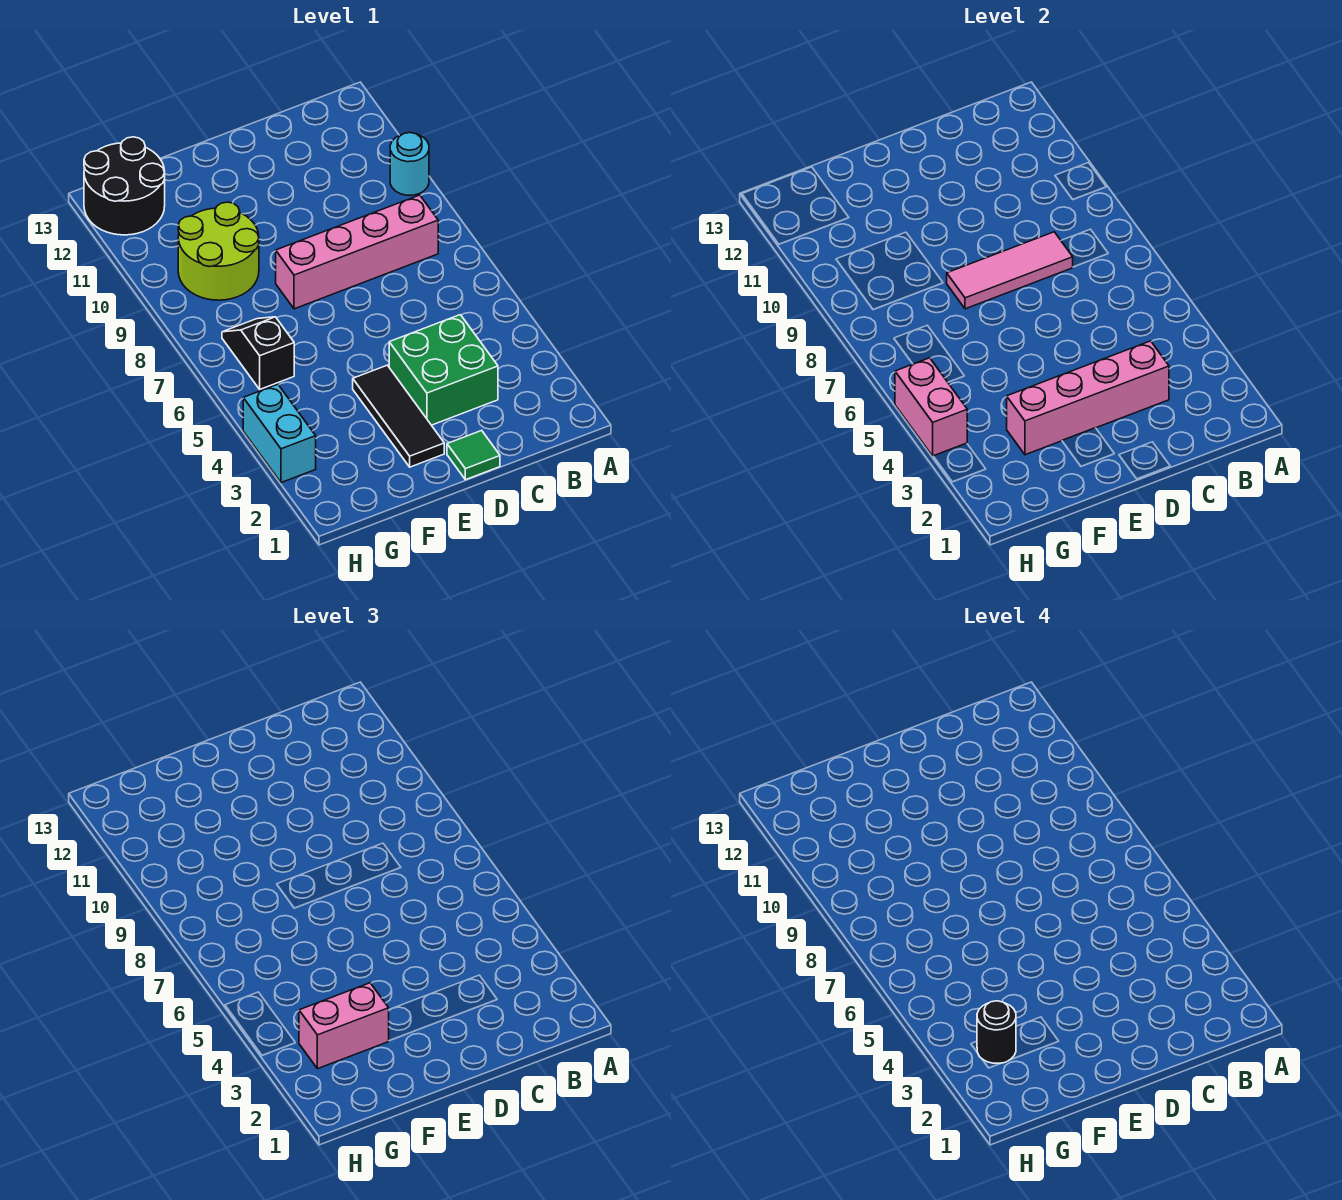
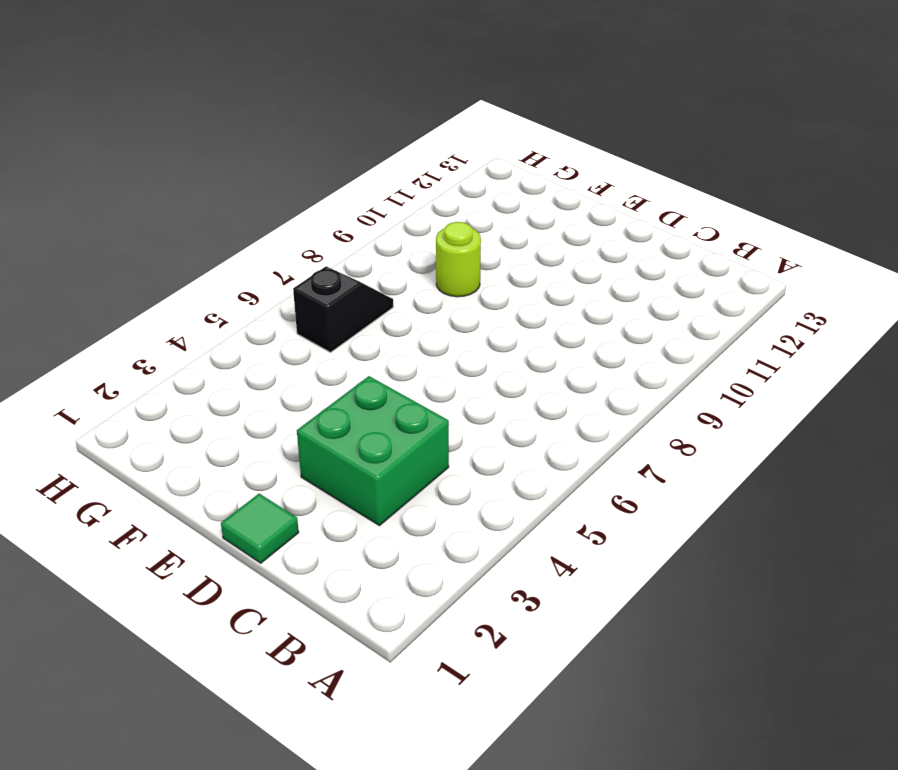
lime round brick F9 level 1 -> lime round brick F9:G10 level 1
none -> cyan round brick A10 level 1
none -> pink brick B8:E8 level 1
none -> black tile E2:E4 level 1

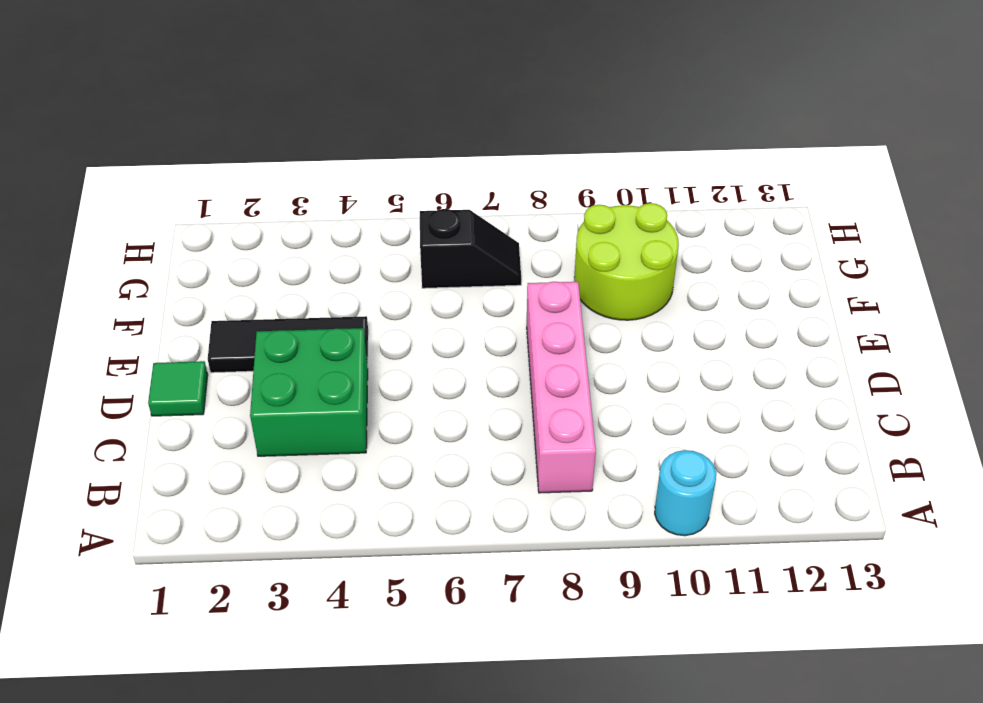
none -> black round brick G12:H13 level 1
none -> cyan brick H3:H4 level 1
none -> pink brick C3:F3 level 2

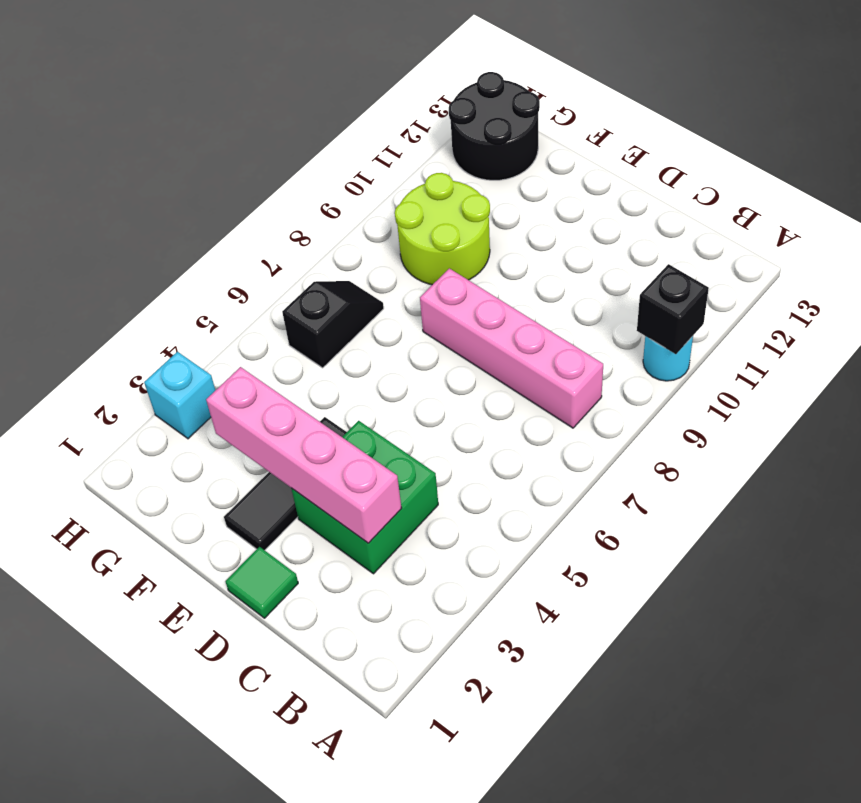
black brick A10 level 2 -> none
cyan brick H3 level 1 -> cyan brick H3:H4 level 1
none -> pink tile C8:E8 level 2
none -> pink brick H4:H5 level 2
none -> pink brick F3:G3 level 3

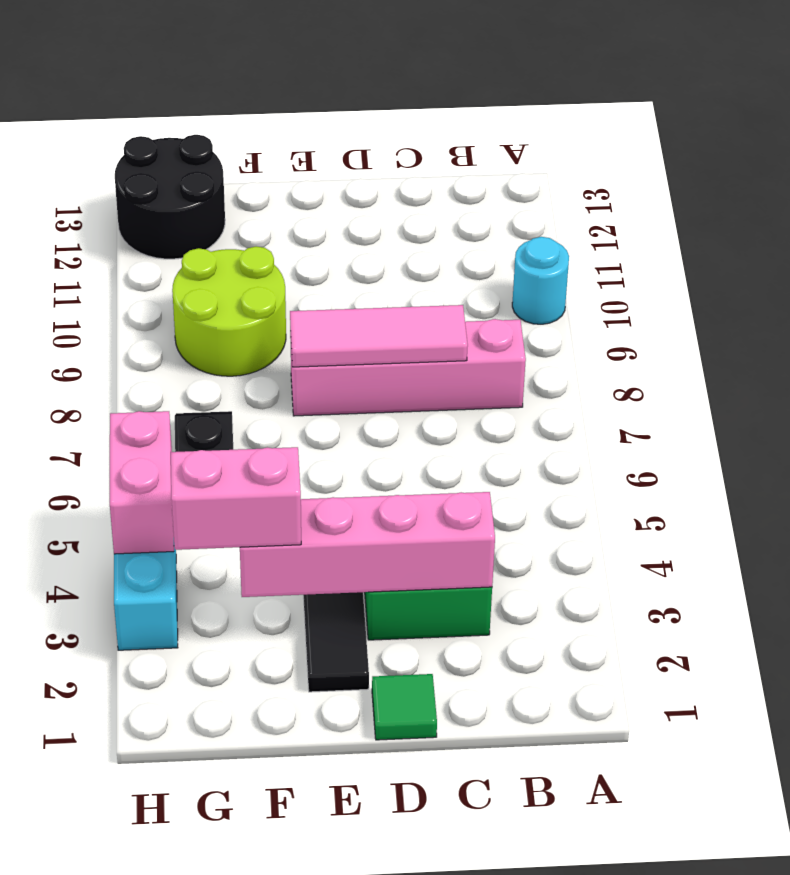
none -> black round brick G3 level 4

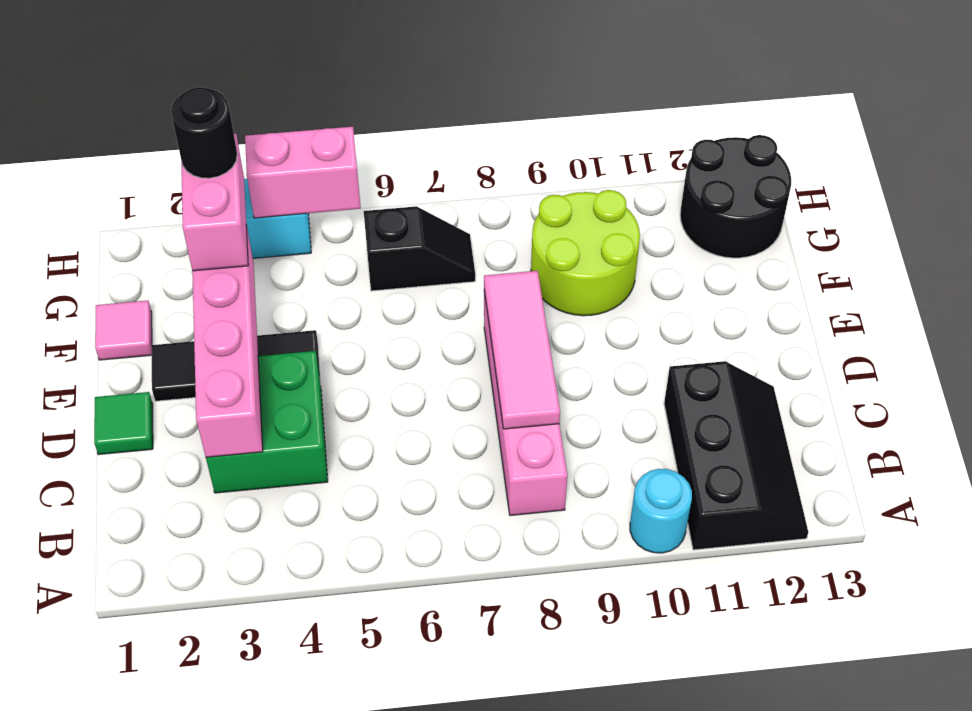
black slope A11:C12 level 1 top 11 -> none
pink tile F1 level 1 -> none

